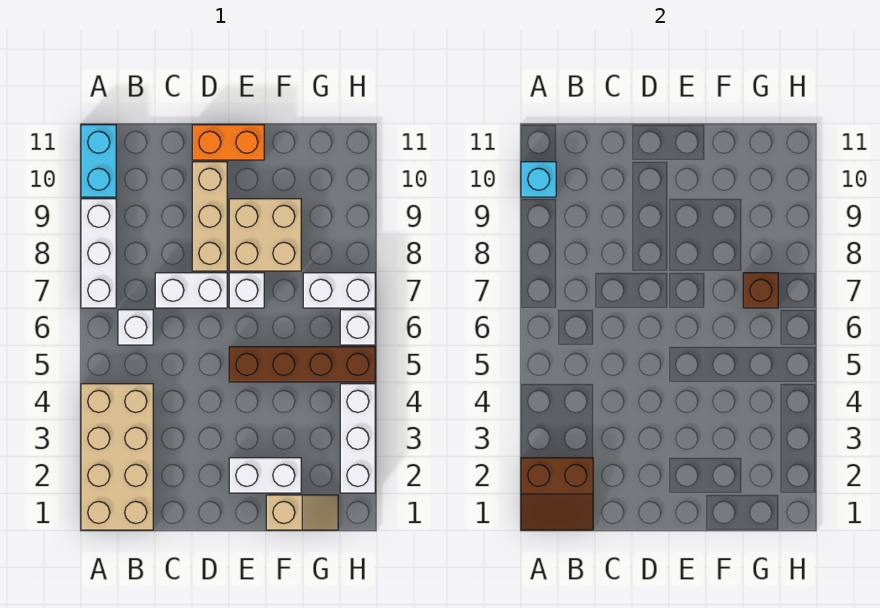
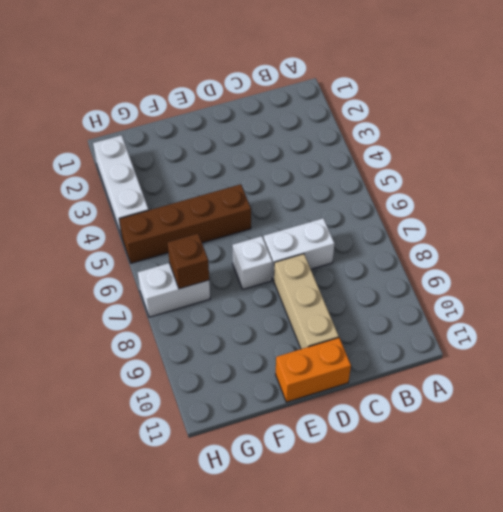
none -> tan brick A1:B4 level 1
none -> white brick A7:A9 level 1
none -> cyan brick A10:A11 level 1

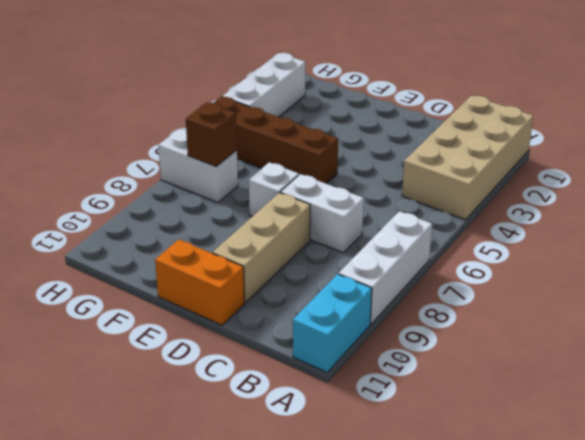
none -> white brick B6 level 1
none -> white brick E2:F2 level 1
none -> tan brick E8:F9 level 1

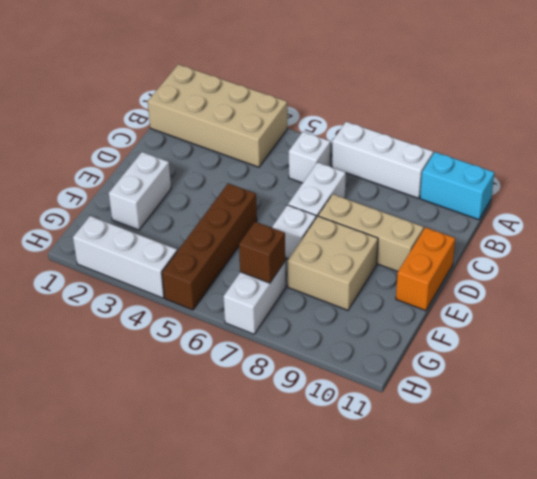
none -> tan slope F1:G1 level 1 top F
none -> white brick H6 level 1
none -> brown slope A1:B2 level 2 top 2

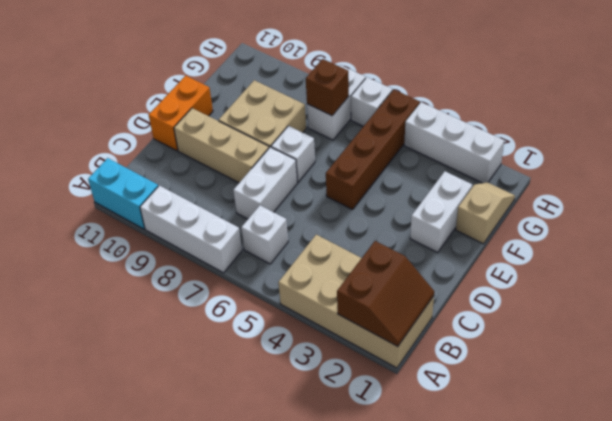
none -> cyan brick A10 level 2

